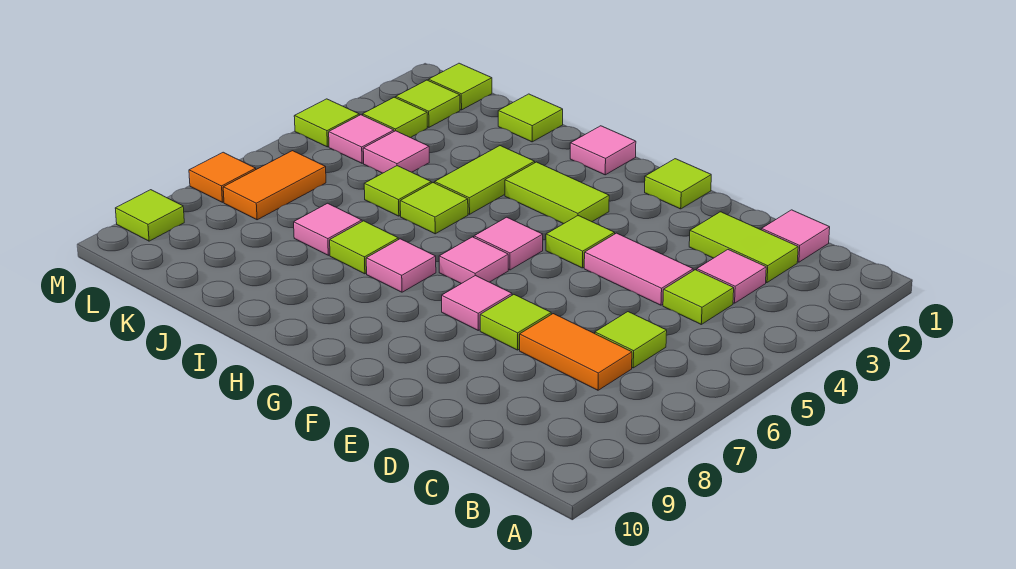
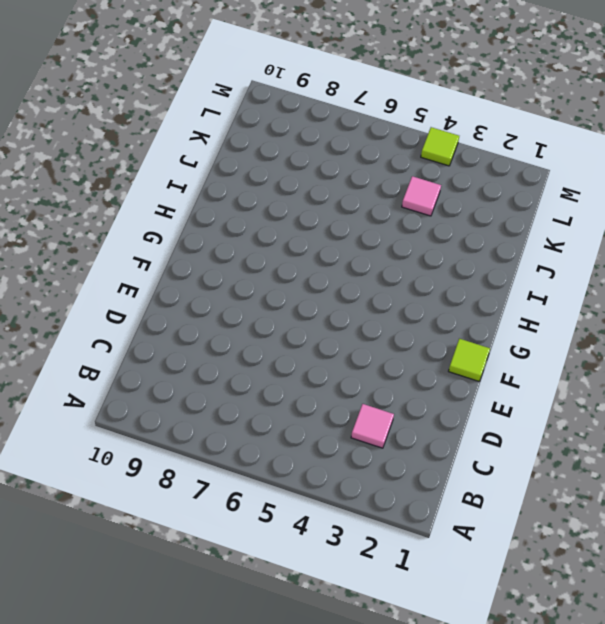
none -> pink tile C1 level 1
none -> lime tile C2:D2 level 1
none -> lime tile C4 level 1
none -> lime tile C6 level 1

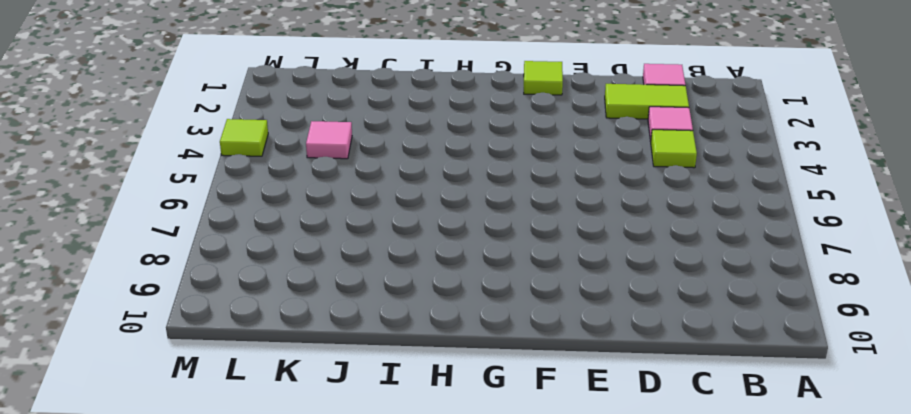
none -> lime tile C6 level 1
none -> orange tile C7:D7 level 1
none -> pink tile D4:E4 level 1
none -> lime tile E7 level 1

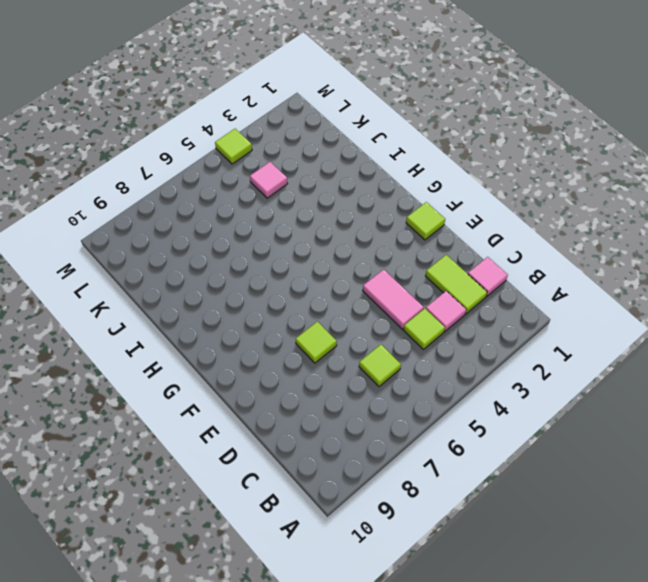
none -> orange tile C7:D7 level 1
none -> lime tile F4 level 1
none -> pink tile F7 level 1
none -> lime tile G3:H3 level 1

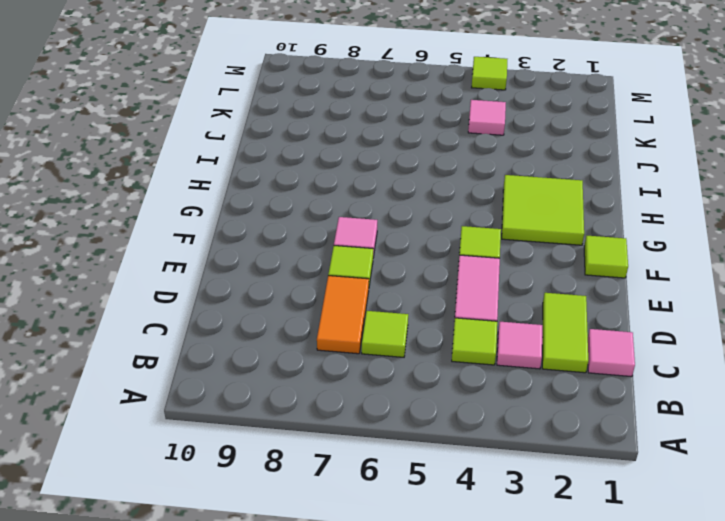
lime tile G2:H3 level 1 -> lime tile G3:H3 level 1
none -> pink tile G5 level 1
none -> pink tile G6 level 1
none -> pink tile H1 level 1
none -> pink tile H7 level 1

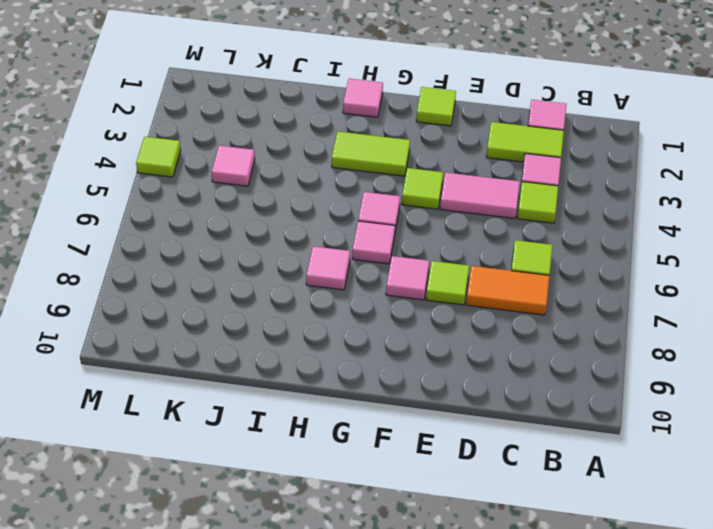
none -> lime tile I3:I4 level 1
none -> lime tile I5 level 1
none -> lime tile I7 level 1
none -> lime tile J1 level 1

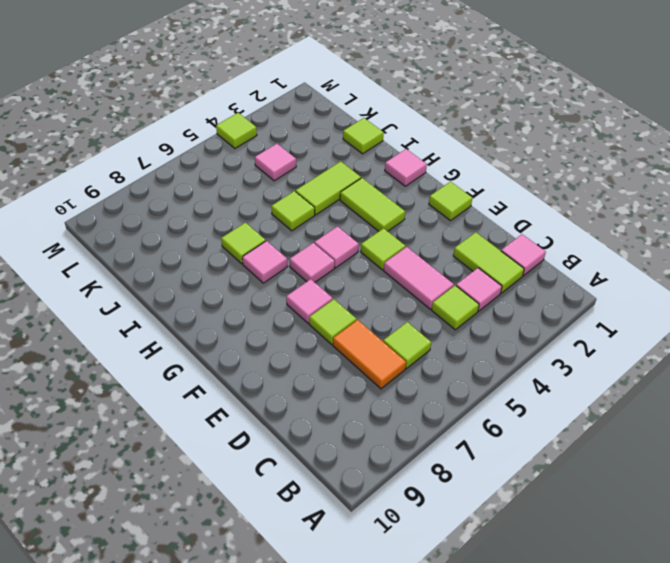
none -> lime tile J5 level 1
none -> pink tile J7 level 1
none -> lime tile L1 level 1
none -> lime tile L2 level 1

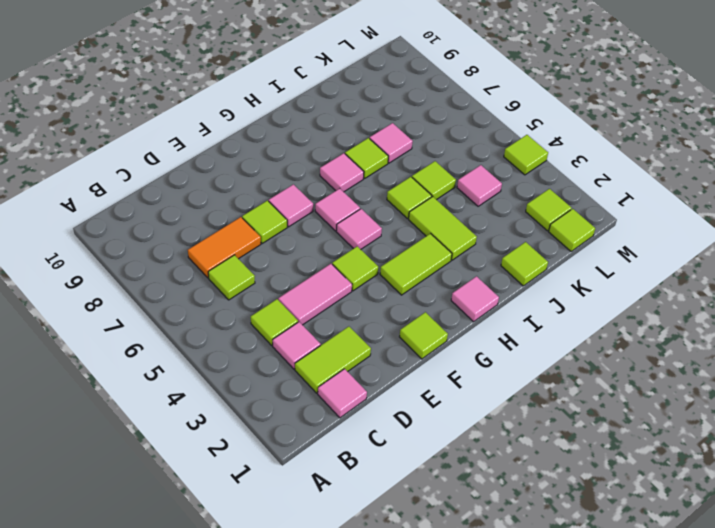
none -> lime tile L3 level 1
none -> pink tile L4 level 1
none -> orange tile L6:L7 level 1
none -> orange tile M7 level 1

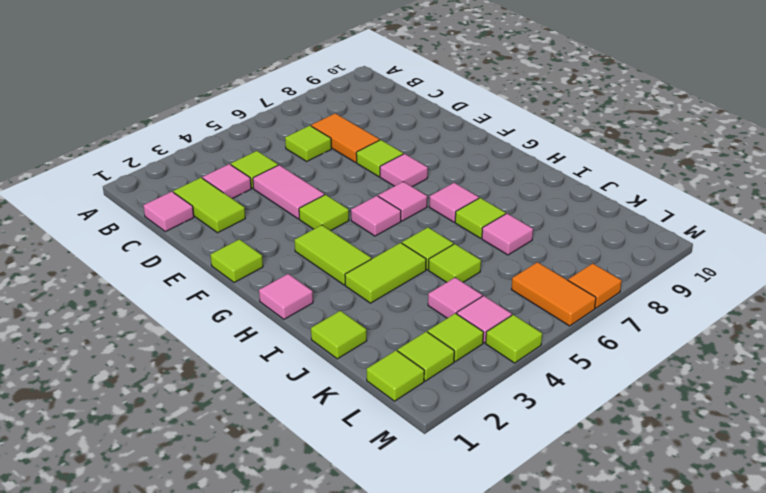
orange tile L6:M6 level 1 -> orange tile L6:L7 level 1
none -> lime tile M9 level 1

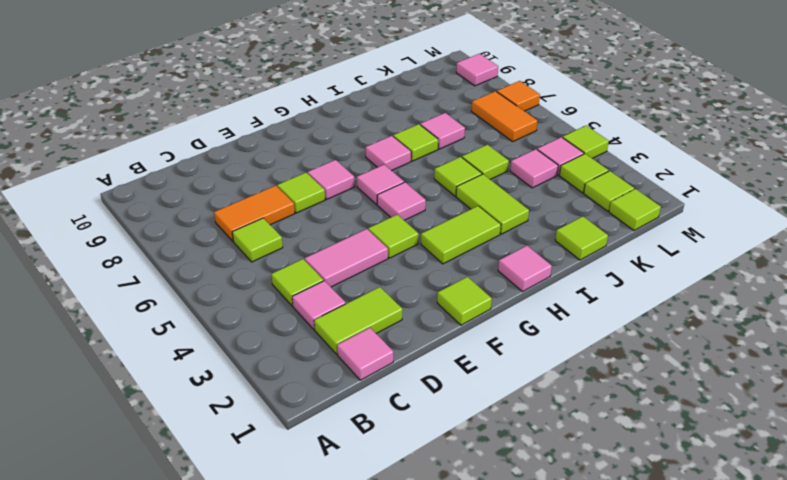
pink tile M9 level 1 -> lime tile M9 level 1

